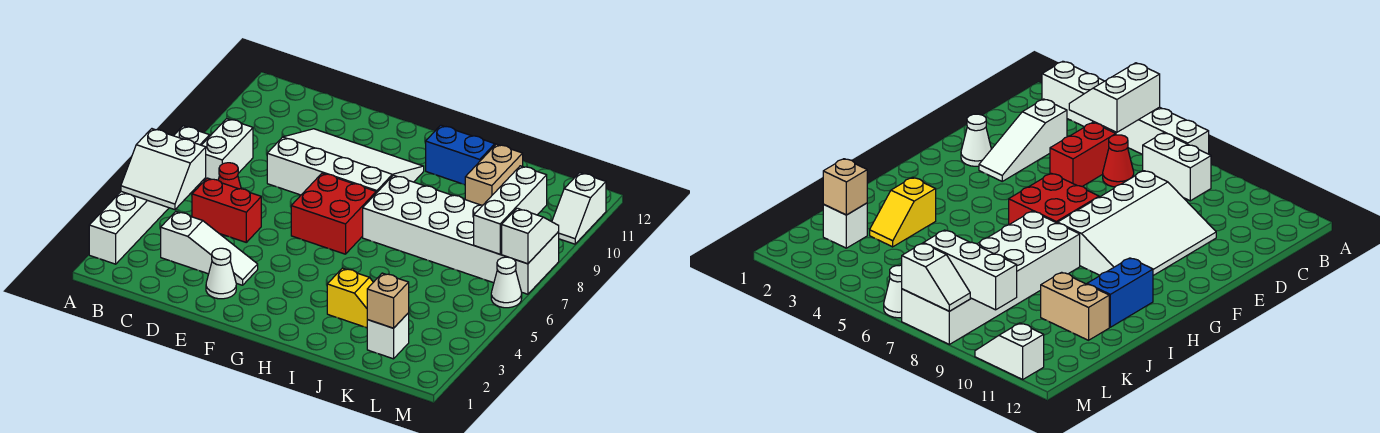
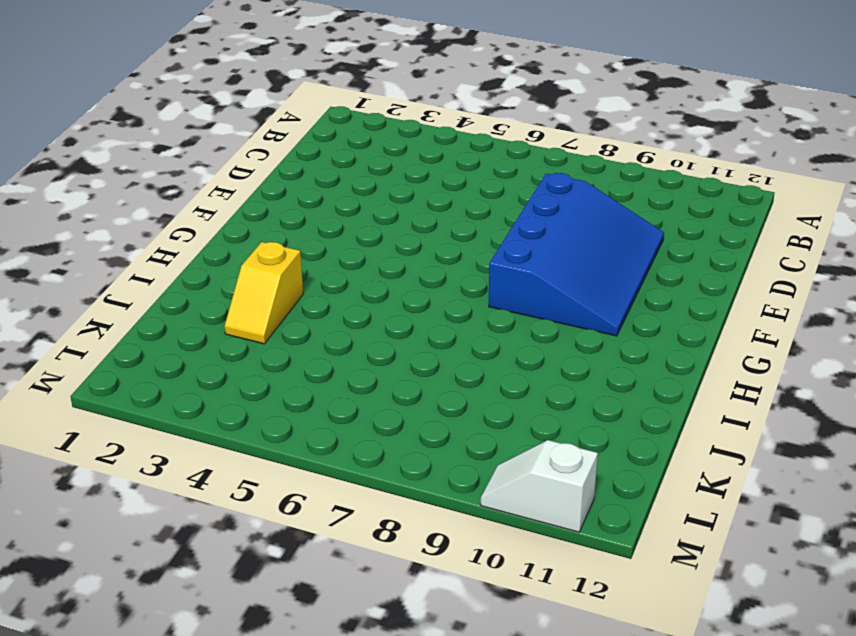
blue slope D8:G10 level 1 top 8 -> white slope D8:G10 level 1 top 8
none -> white brick A2:A7 level 1
none -> white brick B7:B8 level 1
none -> white slope C3:E3 level 1 top C

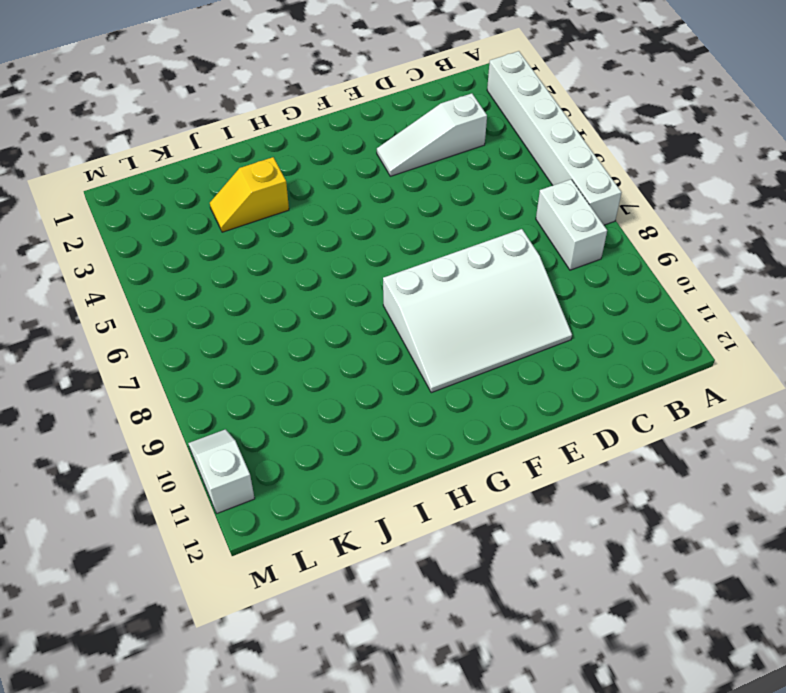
none -> red brick C5:D5 level 1
none -> red cone C6 level 1
none -> white cone E2 level 1

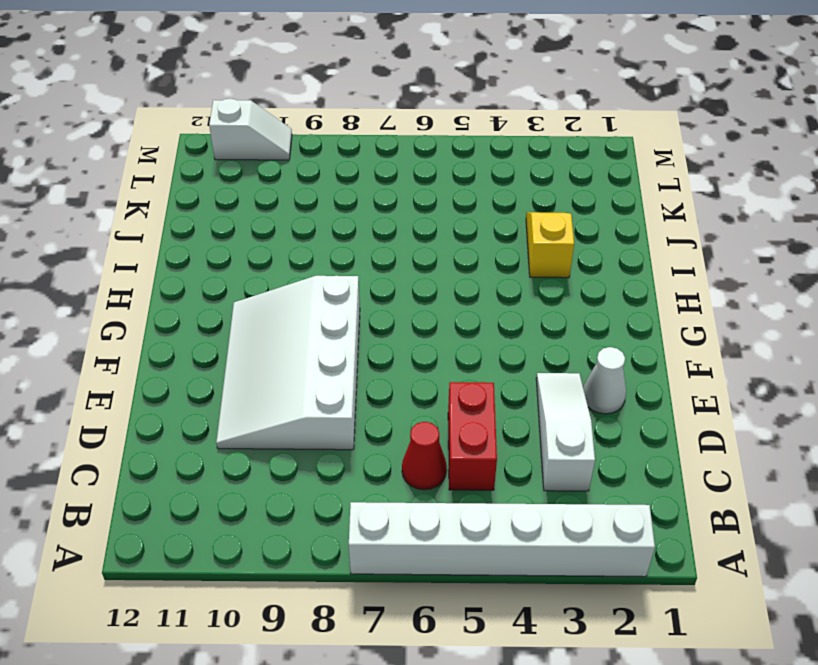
none -> white brick B7:B8 level 1
none -> red brick F6:G7 level 1
none -> white brick H7:M8 level 1

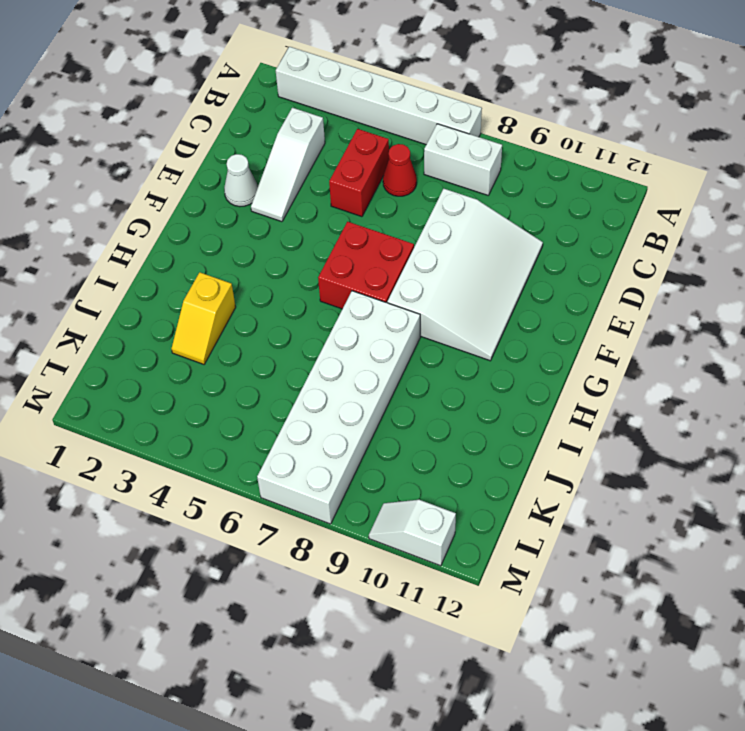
none -> blue brick H11:I11 level 1
none -> tan brick J10:J11 level 1
none -> white brick K2 level 1

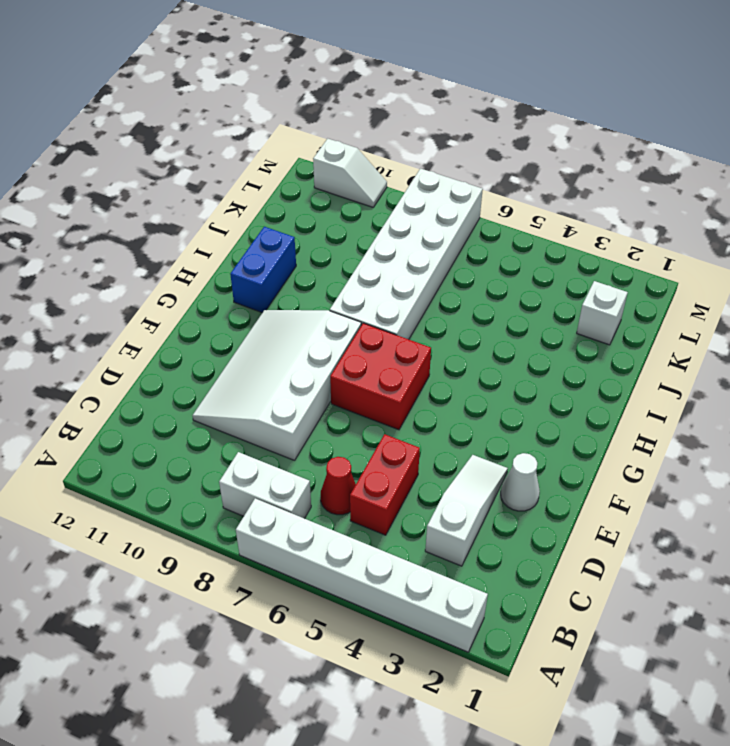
none -> yellow slope I3:J3 level 1 top I
none -> tan brick J10:J11 level 1
none -> white cone M6 level 1

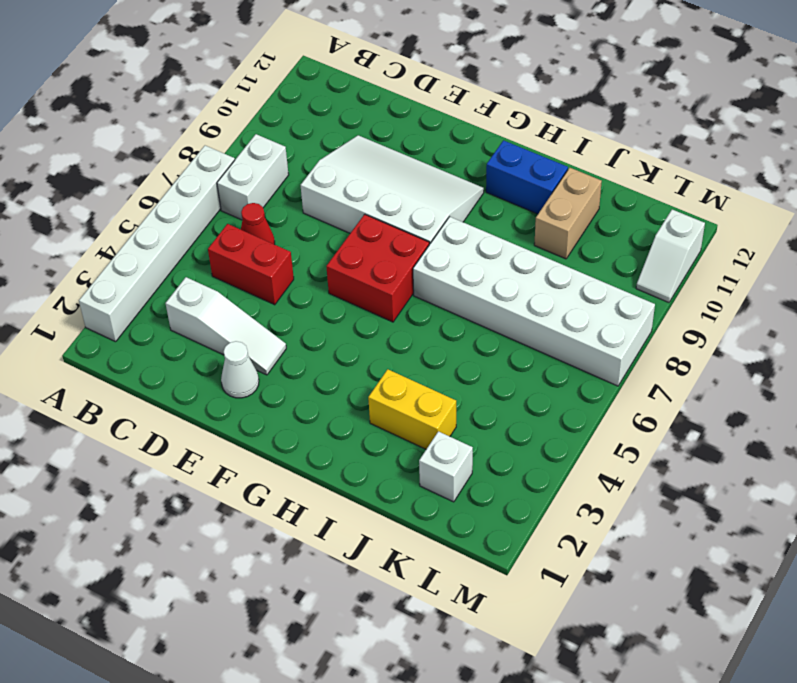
yellow brick I3:J3 level 1 -> yellow slope I3:J3 level 1 top I
none -> white cone M6 level 1
none -> white slope A4:B5 level 2 top 5
none -> tan brick K2 level 2

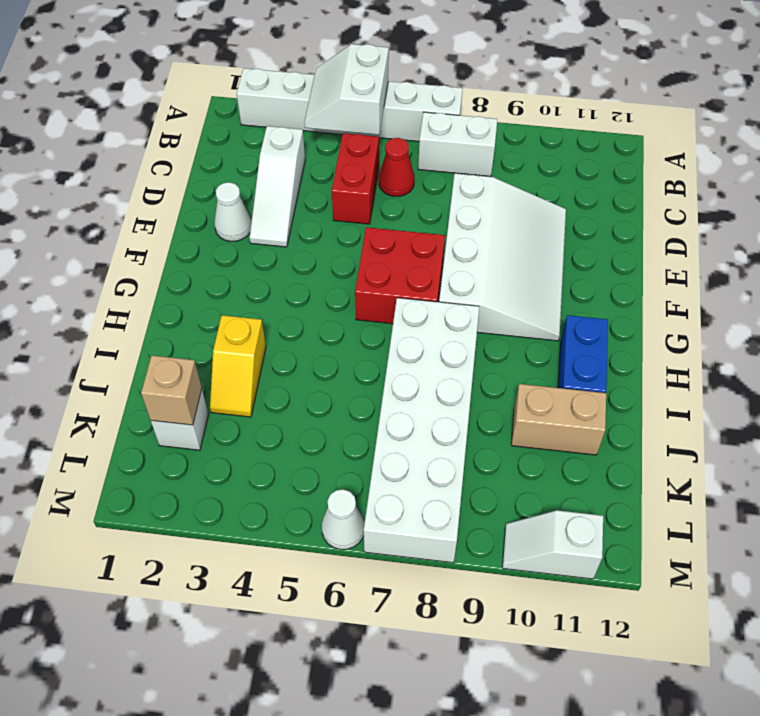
none -> white brick L7:L9 level 2
none -> white slope M7:M8 level 2 top 7

